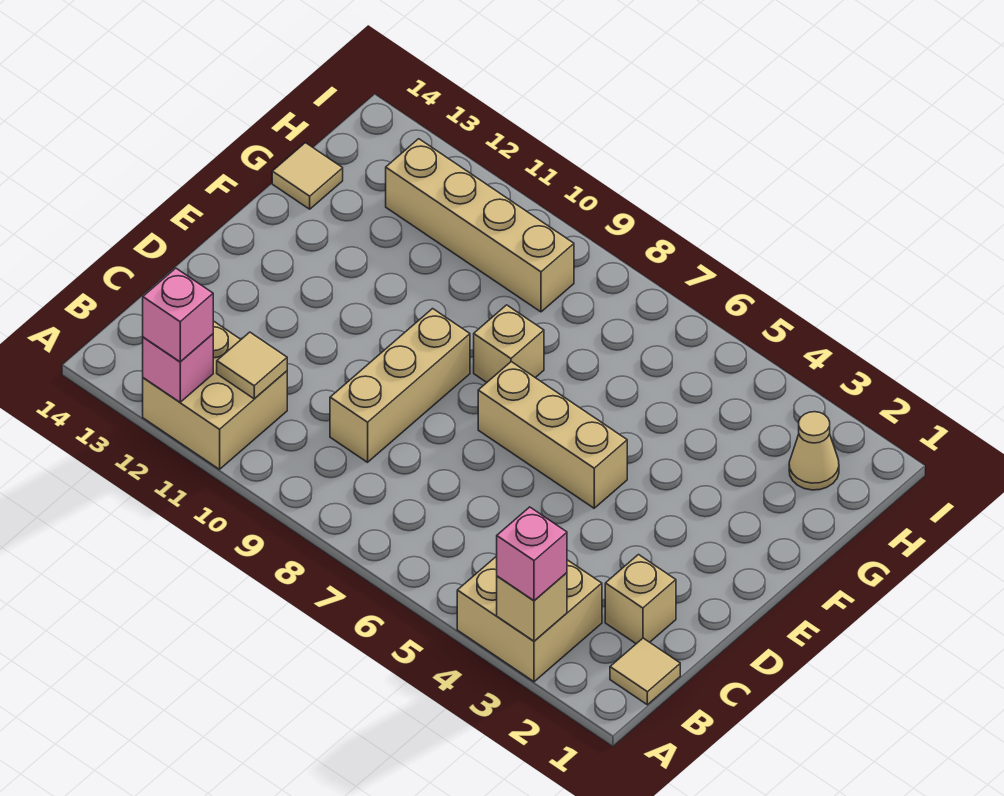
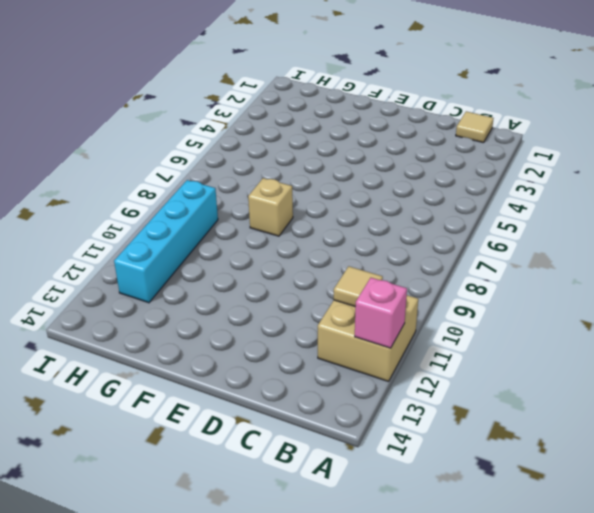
cyan brick H9:H12 level 1 -> tan brick H9:H12 level 1
none -> tan brick A3:B4 level 1
none -> tan brick C2 level 1
none -> tan brick C9:E9 level 1

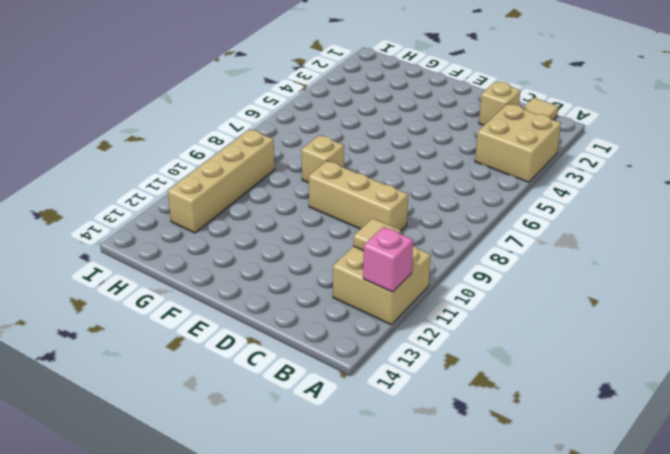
none -> tan brick E5:E7 level 1
none -> tan tile G14 level 1
none -> tan cone H2 level 1

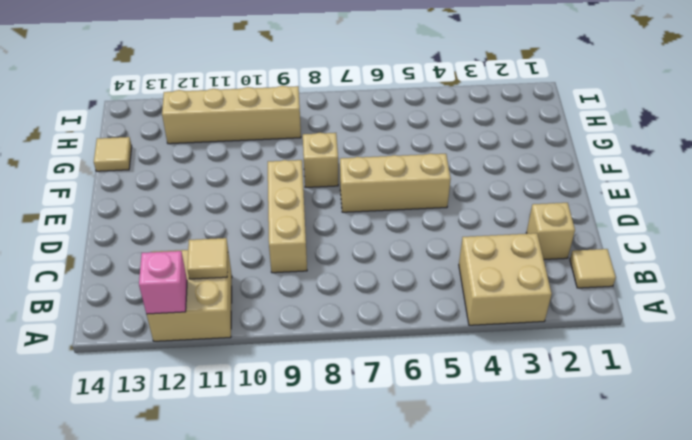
none -> tan cone H2 level 1
none -> tan brick A3 level 2
none -> pink brick A3 level 3

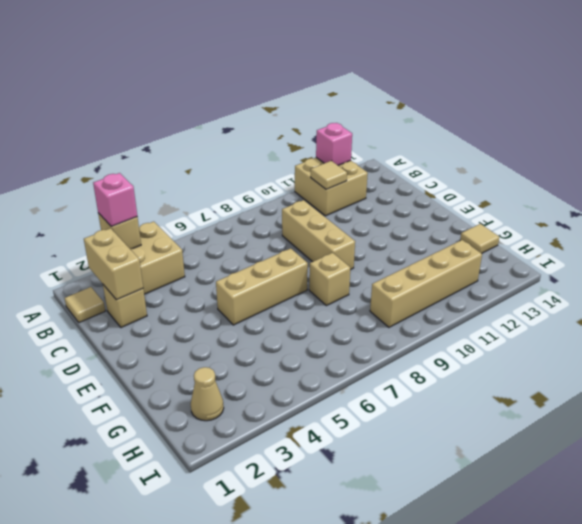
tan brick B2:C2 level 2 -> none
none -> pink brick A12 level 3

